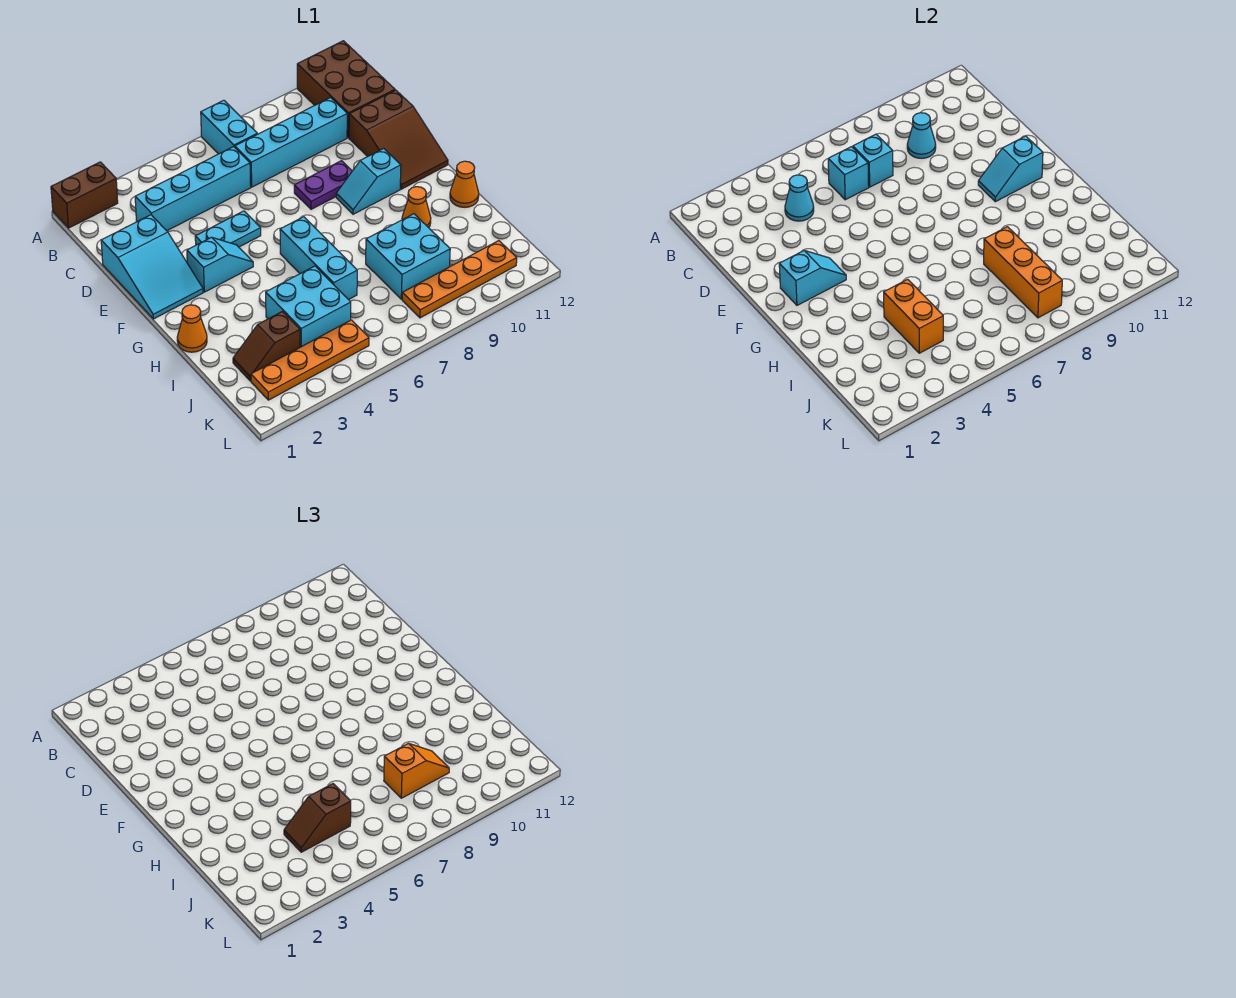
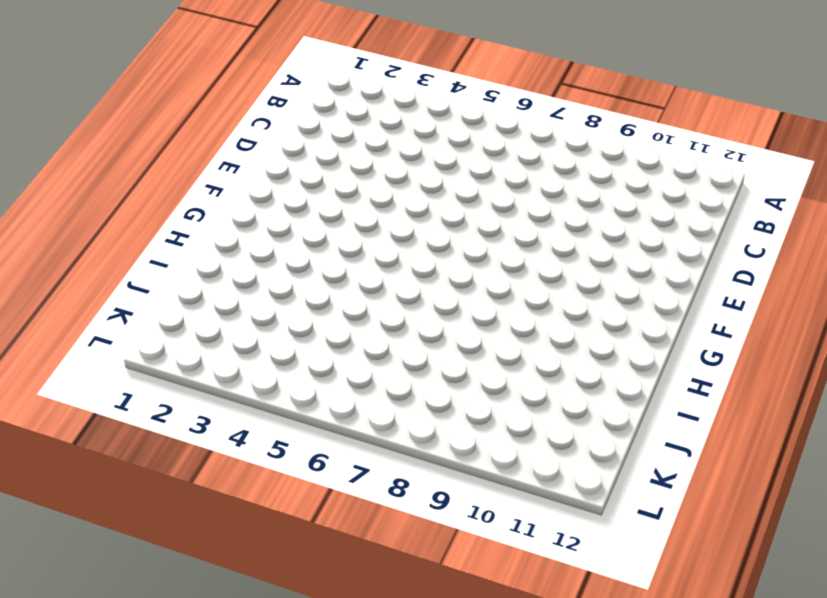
none -> brown brick A1:A2 level 1
none -> cyan brick A7:B7 level 1
none -> brown brick A11:C12 level 1
none -> cyan brick C3:C6 level 1

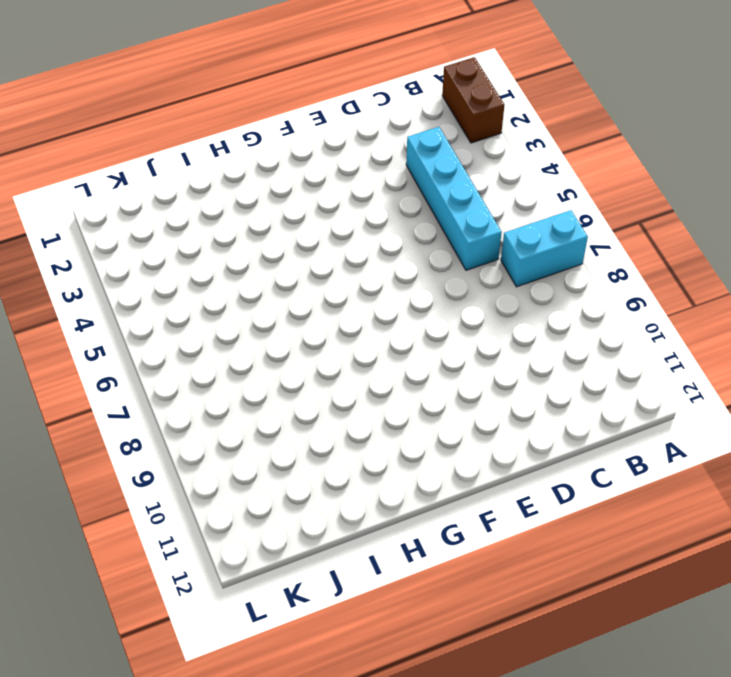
none -> brown brick A11:C12 level 1
none -> cyan brick C7:C10 level 1
none -> cyan slope D1:F2 level 1 top D
none -> brown slope D11:F12 level 1 top D

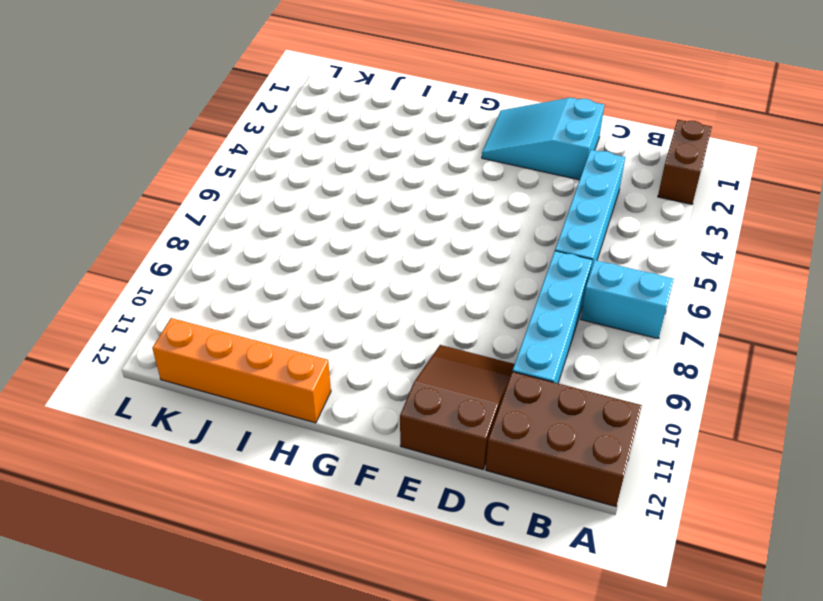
brown slope D10:E12 level 1 top 12 -> brown slope D11:F12 level 1 top D
orange brick H12:K12 level 1 -> orange cone H12 level 1
none -> cyan plate E4:E5 level 1
none -> purple plate E8:E9 level 1
none -> cyan slope F3:F4 level 1 top 3
none -> cyan slope F9:F10 level 1 top 10

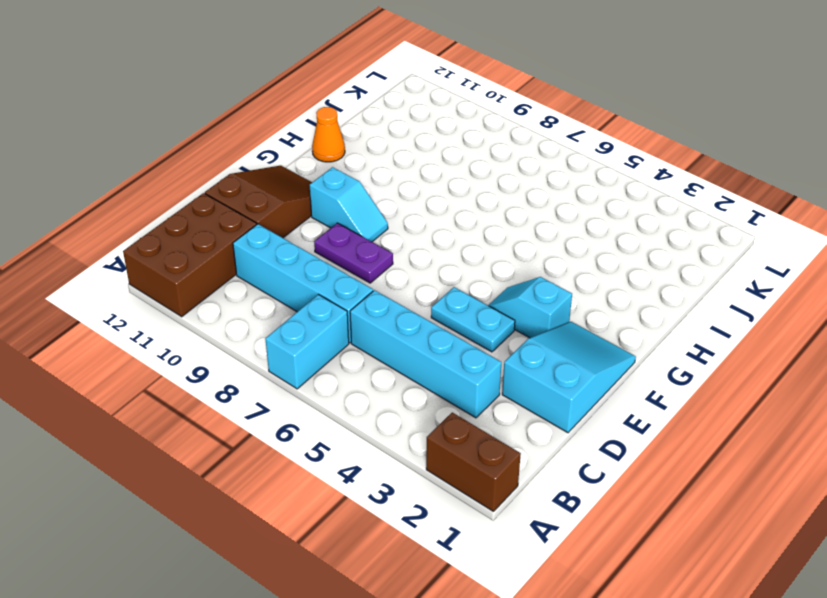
none -> cyan brick G6:I6 level 1
none -> orange cone H1 level 1
none -> orange cone H10 level 1
none -> cyan brick I4:J5 level 1

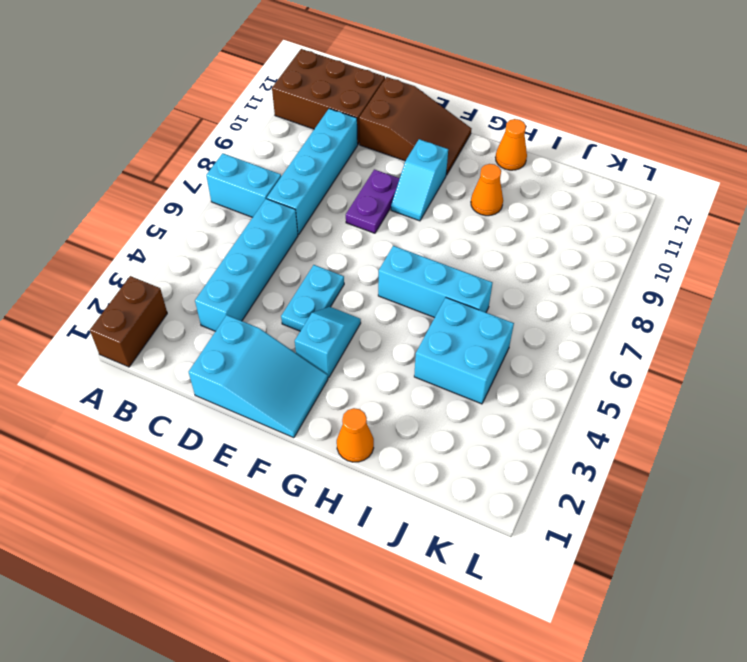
none -> cyan brick I8:J9 level 1
none -> brown slope J2:J3 level 1 top 3
none -> orange plate K2:K5 level 1
none -> orange plate K8:K11 level 1

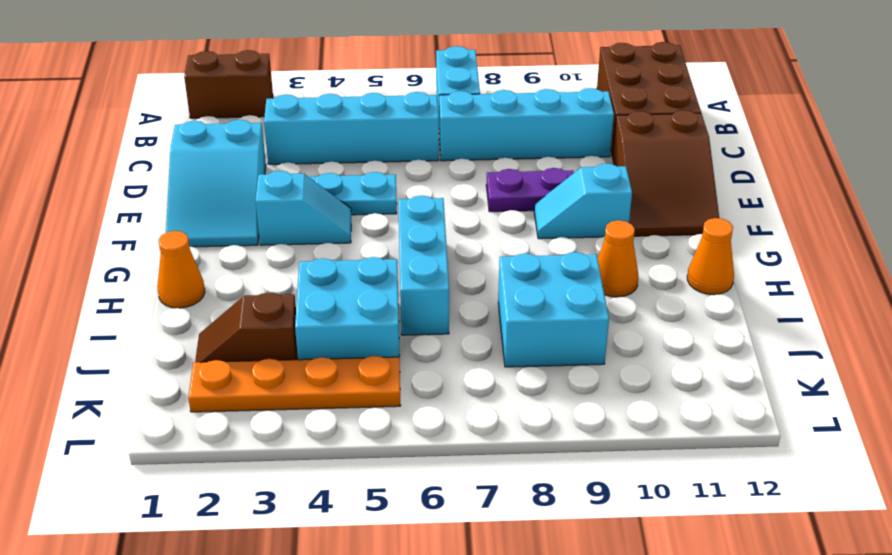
none -> orange plate K8:K11 level 1
none -> cyan cone C4 level 2
none -> cyan brick C6 level 2
none -> cyan brick C7 level 2

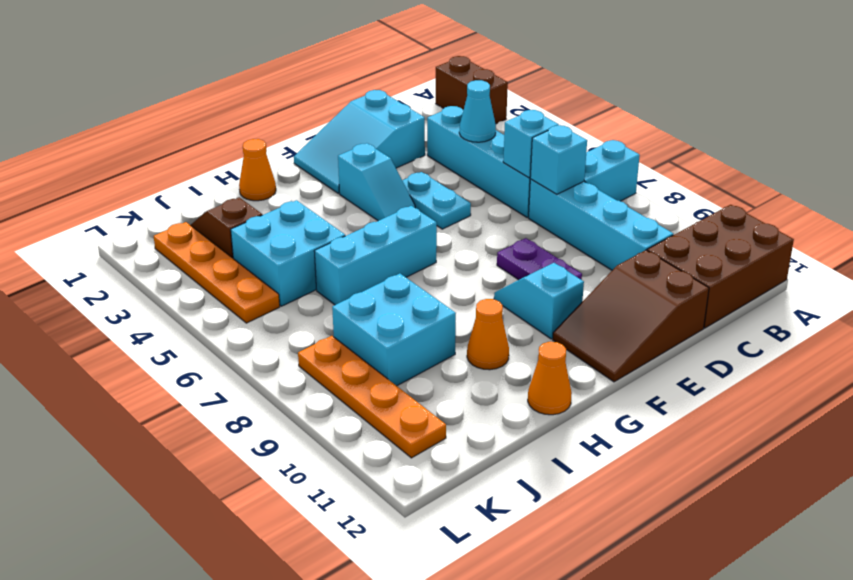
none -> cyan cone C9 level 2
none -> cyan slope F2:F3 level 2 top 2
none -> cyan slope F10:F11 level 2 top 11
none -> orange brick I4:J4 level 2

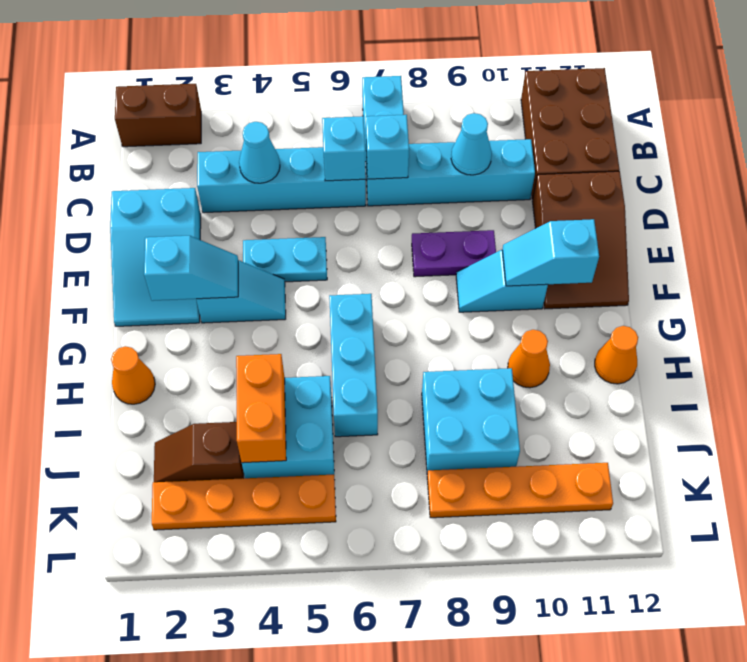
none -> orange brick I8:K8 level 2
none -> brown slope J4:J5 level 3 top 5
none -> orange slope J8:J9 level 3 top 8

